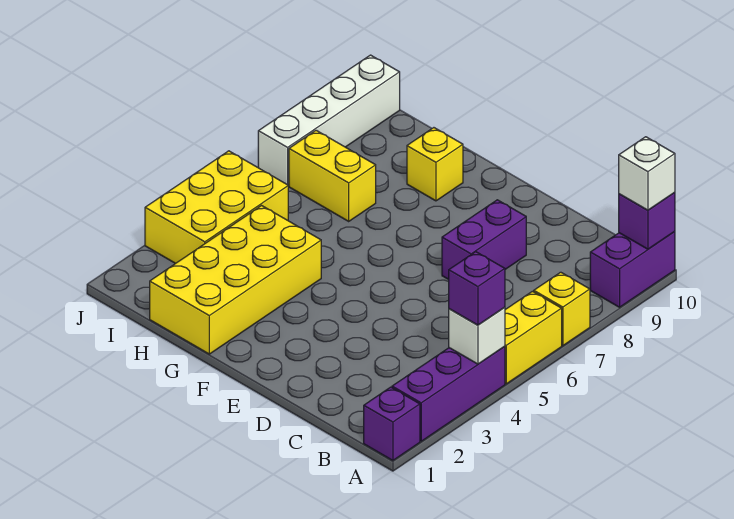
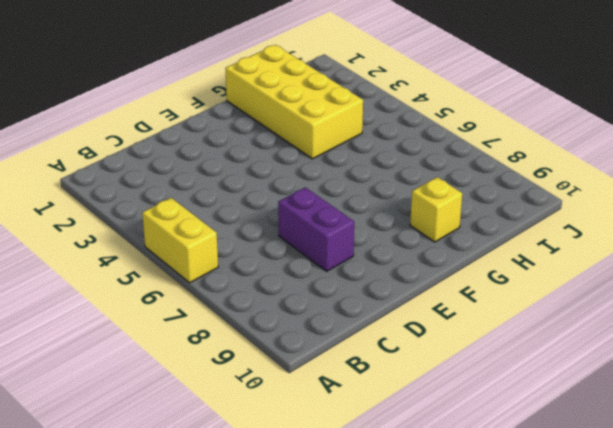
none -> purple brick A1 level 1
none -> purple brick A2:A4 level 1
none -> yellow brick A7 level 1

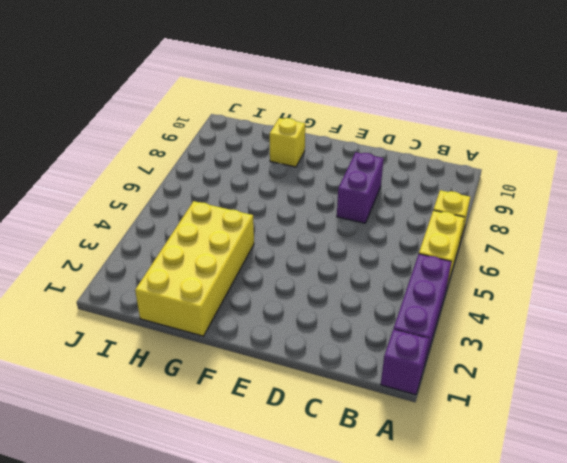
none -> purple brick A9:A10 level 1
none -> yellow brick H7:I7 level 1
none -> yellow brick I3:J5 level 1

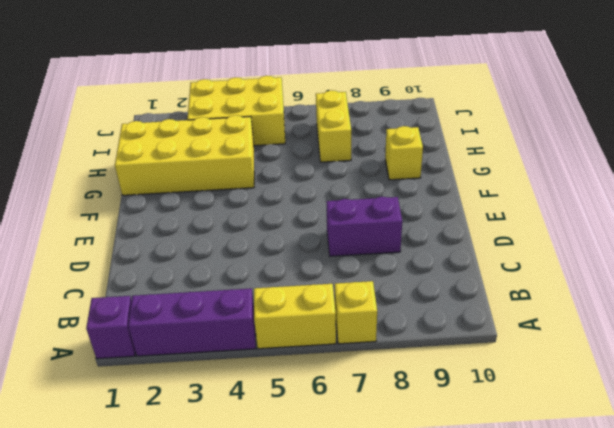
none -> purple brick A9:A10 level 1
none -> white brick J7:J10 level 1
none -> white brick A4 level 2

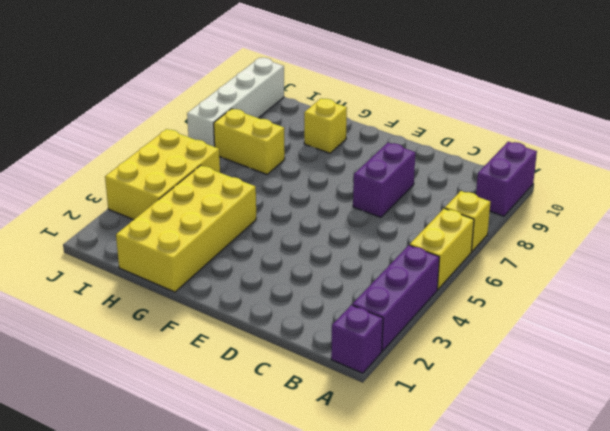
none -> white brick A4 level 2
none -> purple brick A10 level 2
none -> purple brick A4 level 3

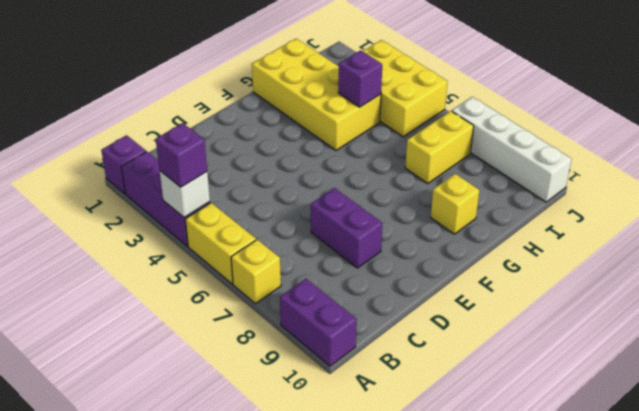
purple brick H4 level 2 -> purple brick A10 level 2
none -> white brick A10 level 3

